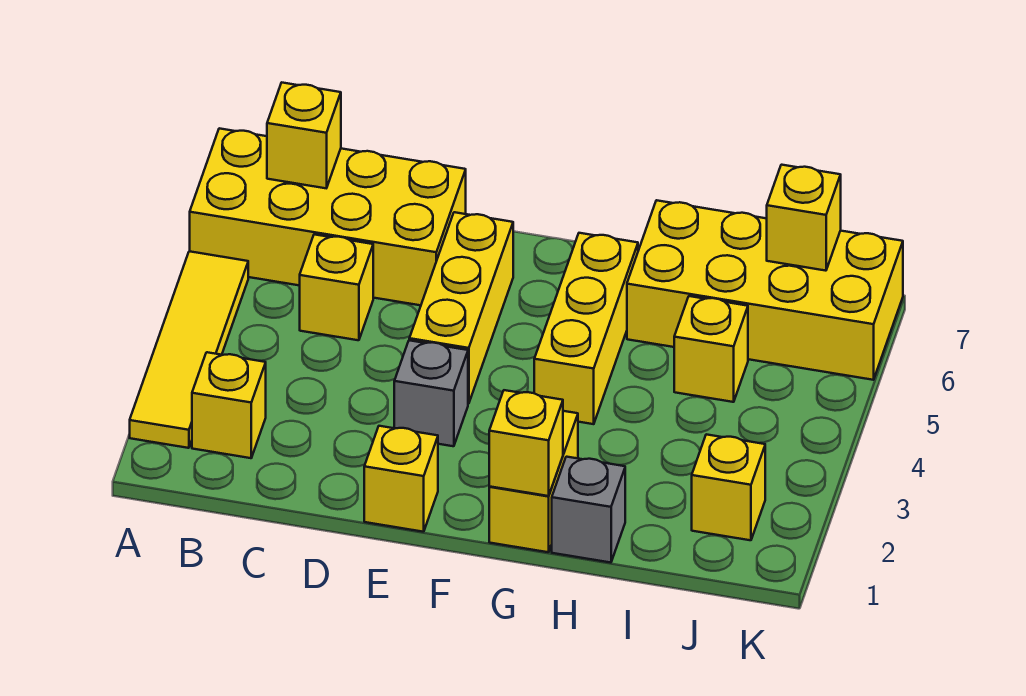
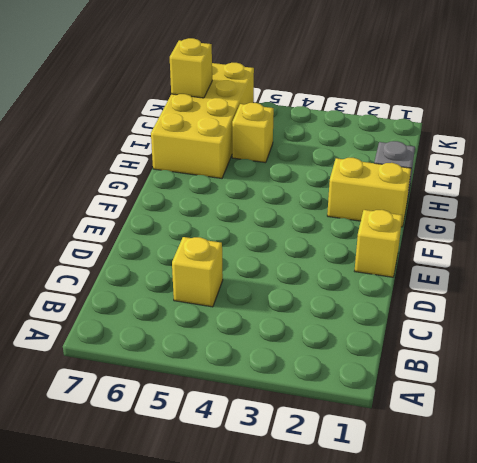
none -> yellow tile A2:A5 level 1
none -> yellow brick A6:D7 level 1
none -> yellow brick B2 level 1

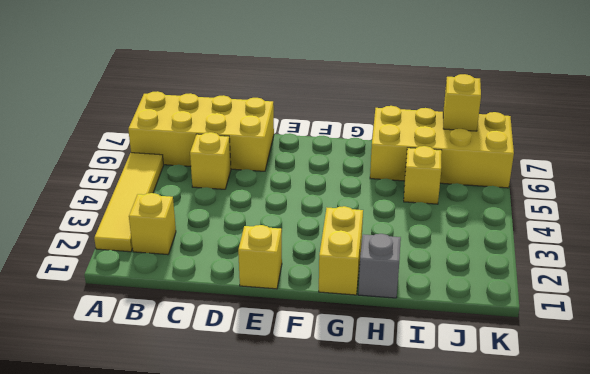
none -> grey brick E3 level 1
none -> yellow brick E4:E6 level 1
none -> yellow brick G4:G6 level 1

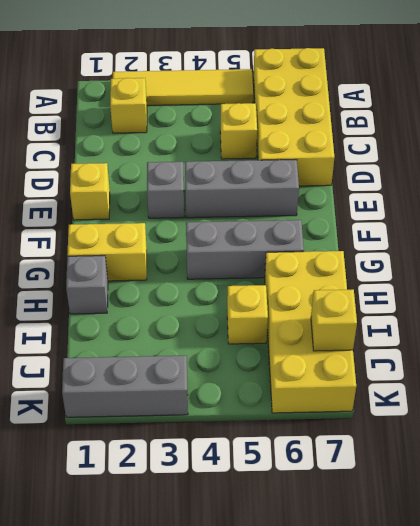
grey brick E4:E6 level 1 -> yellow brick E4:E6 level 1
grey brick G4:G6 level 1 -> yellow brick G4:G6 level 1
grey brick K1:K3 level 1 -> none
none -> yellow brick J2 level 1
none -> yellow brick B7 level 2
none -> yellow brick G1 level 2

